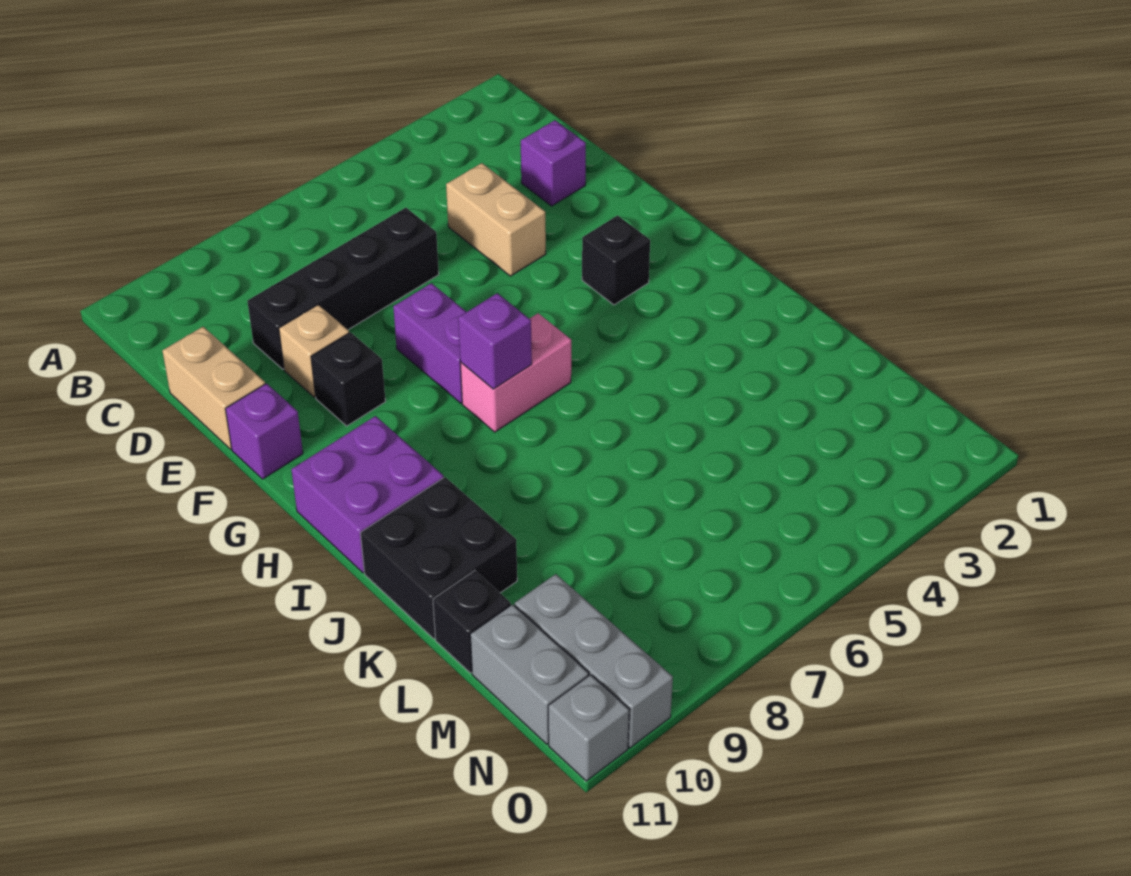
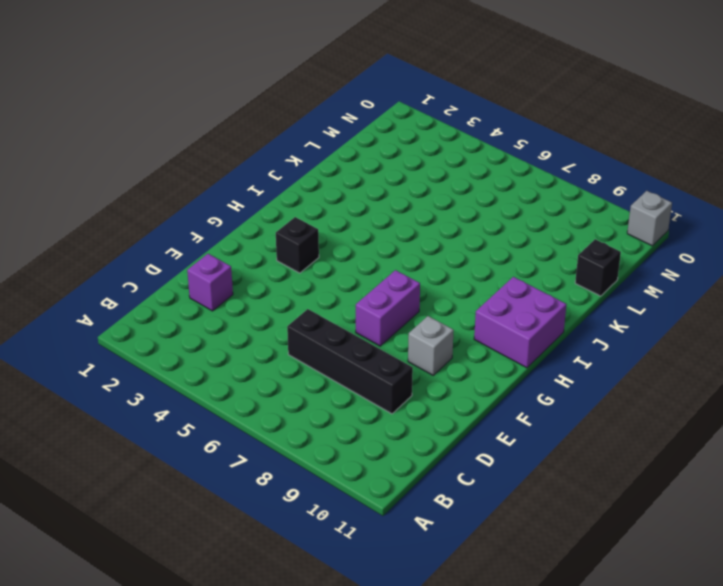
grey brick F9 level 1 -> black brick F9 level 1
none -> tan brick D4:E4 level 1
none -> tan brick D11:E11 level 1
none -> tan brick E9 level 1

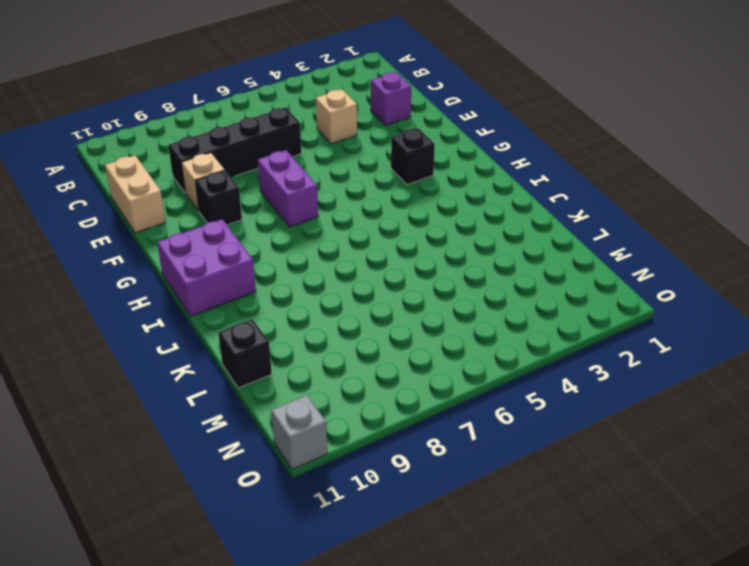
tan brick D4 level 1 -> tan brick D4:E4 level 1
none -> purple brick F11 level 1
none -> pink brick H6:H7 level 1
none -> black brick J10:K11 level 1

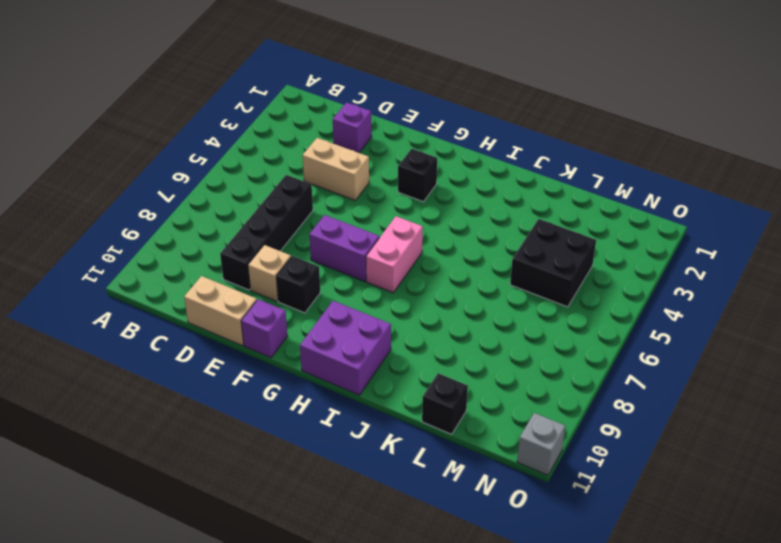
black brick L4:M5 level 1 -> black brick J10:K11 level 1
none -> grey brick M10:O10 level 1
none -> grey brick M11:N11 level 1
none -> purple brick H7 level 2

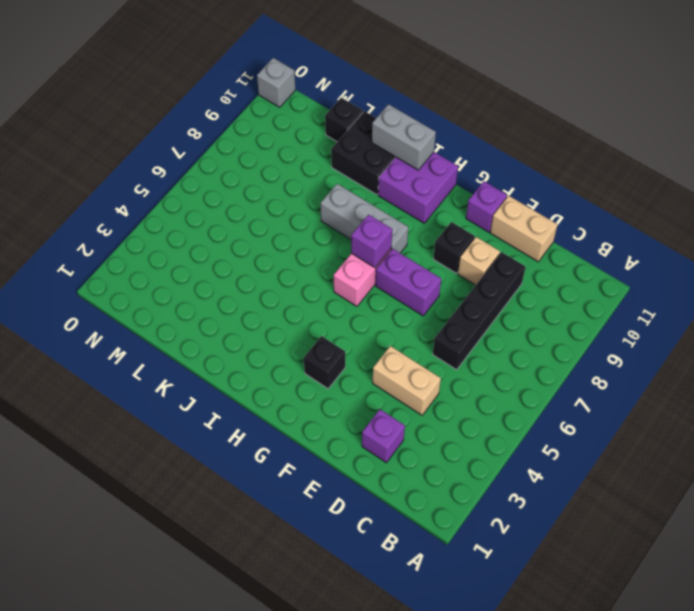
grey brick H8:J8 level 1 -> grey brick M10:O10 level 1
grey brick I11:J11 level 2 -> grey brick M11:N11 level 1

